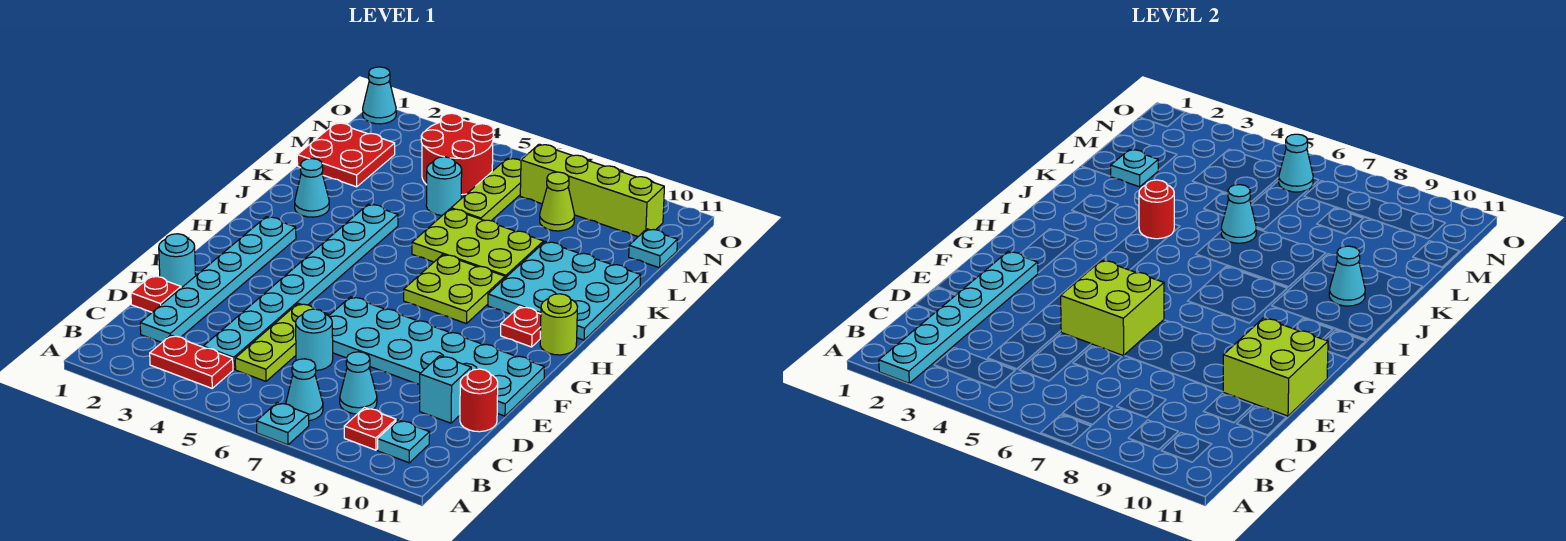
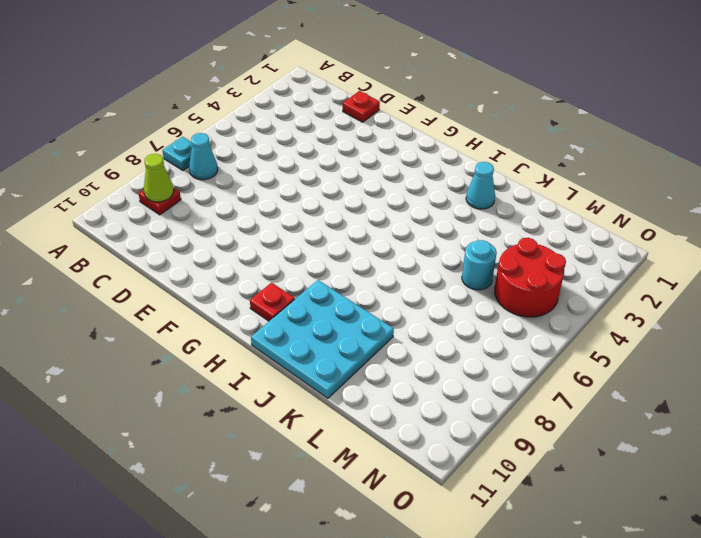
lime cone B9 level 2 -> lime cone M8 level 1
none -> red plate B3:B4 level 1
none -> cyan plate B10 level 1
none -> cyan plate C2:H2 level 1
none -> cyan plate C4:J4 level 1

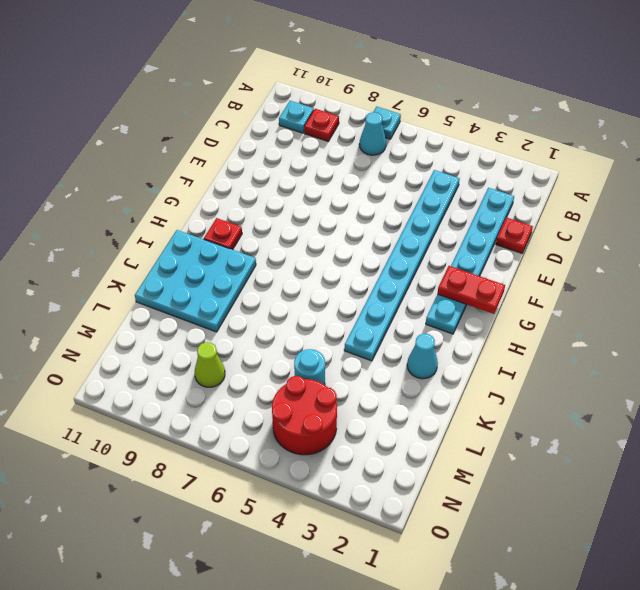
red plate G1:G2 level 2 -> red plate B3:B4 level 1
none -> lime plate C5:E5 level 1
none -> cyan cone C8 level 1
none -> cyan round brick D6 level 1
none -> cyan brick D10 level 1

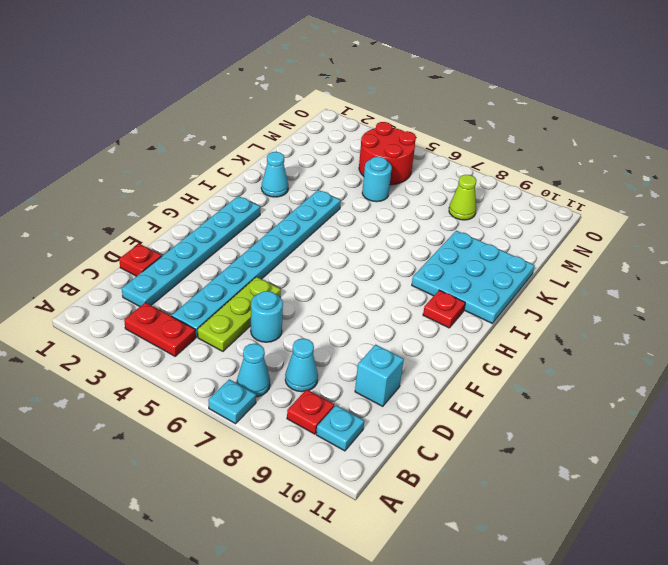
none -> red round brick D11 level 1
none -> cyan round brick E1 level 1
none -> cyan plate E6:F11 level 1
none -> lime plate H7:I8 level 1

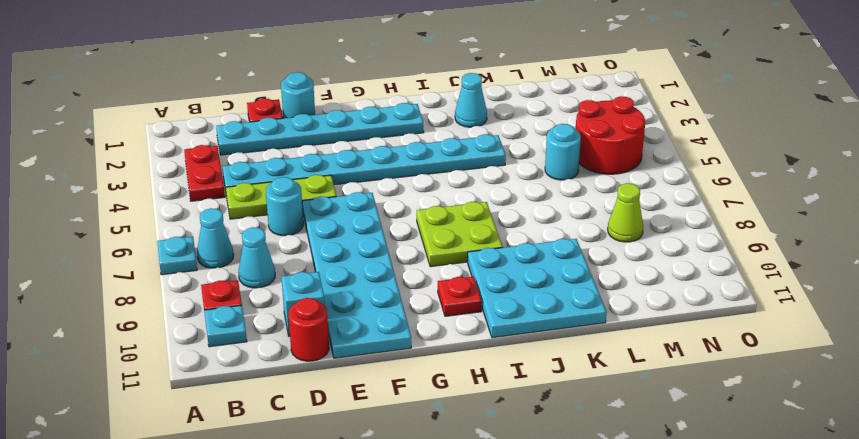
none -> lime round brick H11 level 1
none -> lime plate J6:K8 level 1
none -> red plate L1:M2 level 1
none -> lime plate L6:N6 level 1

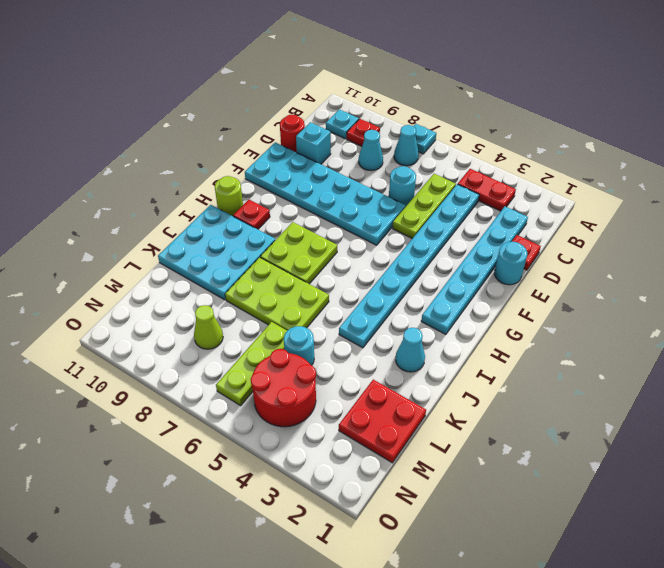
none -> cyan plate M11 level 1
none -> lime brick N7:N10 level 1
none -> cyan cone O1 level 1
none -> cyan plate A2:F2 level 2

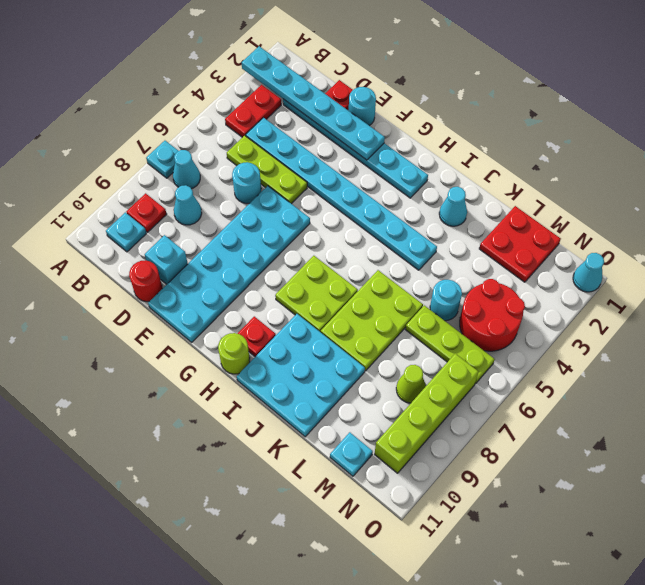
none -> lime brick E5:F6 level 2
none -> lime brick E10:F11 level 2
none -> red round brick J4 level 2
none -> cyan cone J10 level 2

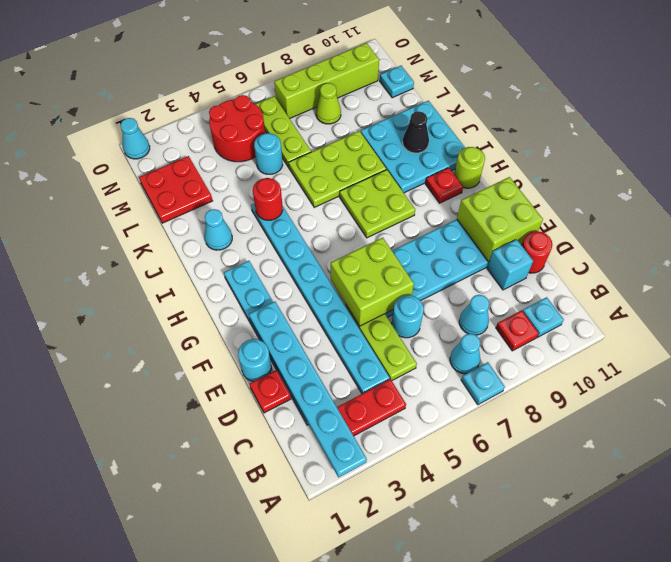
black cone J10 level 2 -> cyan cone J10 level 2
none -> cyan cone K6 level 2
none -> cyan plate L2 level 2
none -> cyan cone N6 level 2

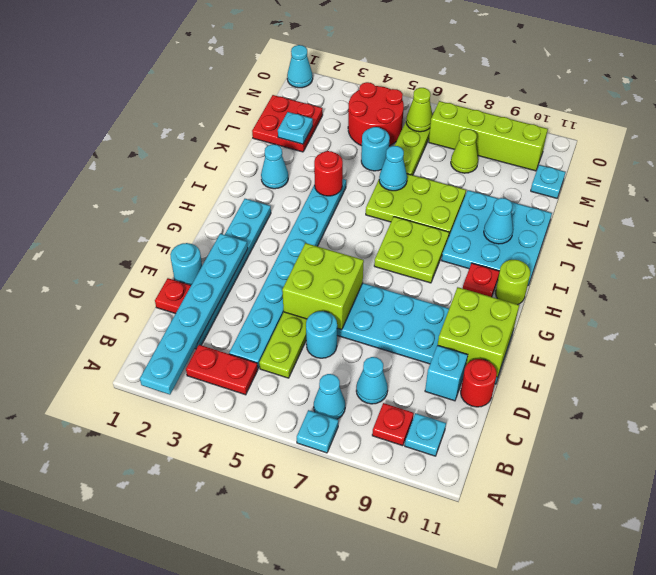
lime cone N6 level 2 -> cyan cone N6 level 2

